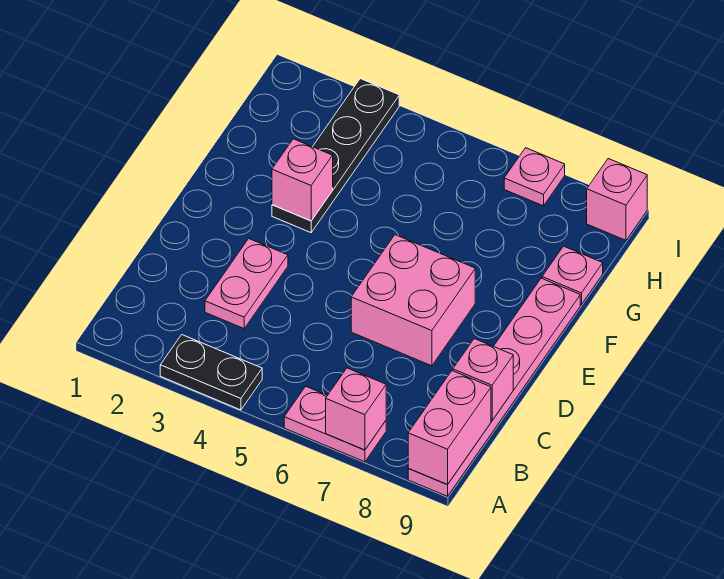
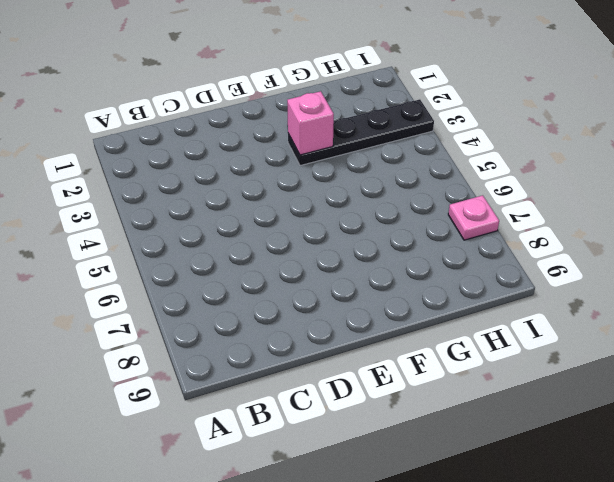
none -> black plate A3:A4 level 1
none -> pink plate A6:A7 level 1
none -> pink plate A9:F9 level 1

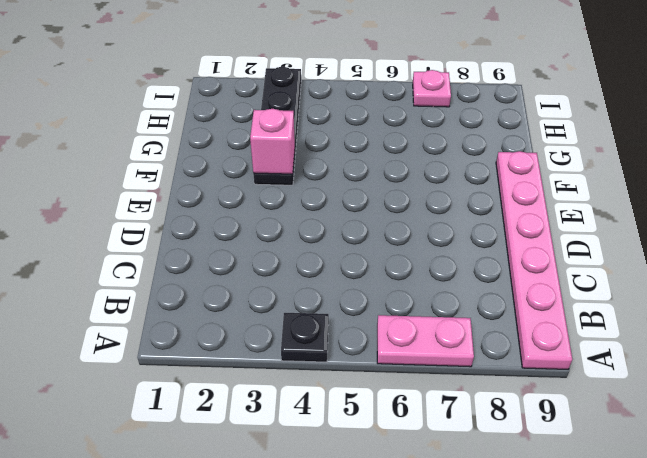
black plate A4 level 1 -> black plate A3:A4 level 1
none -> pink plate C3:D3 level 1
none -> pink brick D6:E7 level 1
none -> pink plate G9 level 1

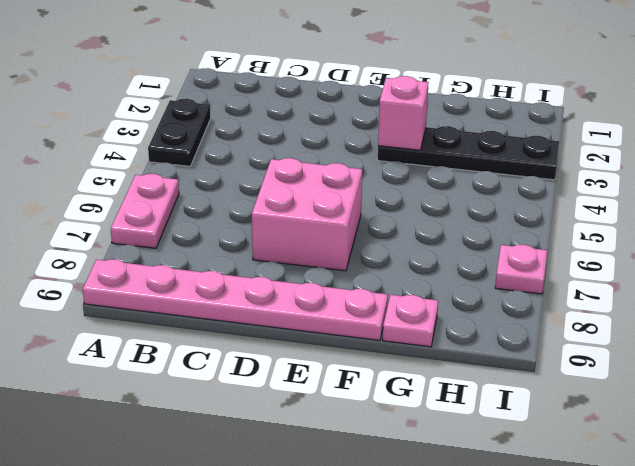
none -> pink plate C3:D3 level 1
none -> pink brick I9 level 1
none -> pink brick A7 level 2

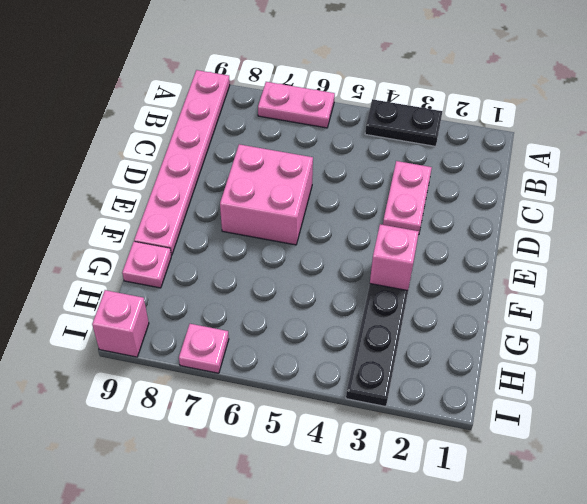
none -> pink brick A7 level 2
none -> pink brick A9:B9 level 2
none -> pink brick C9 level 2

